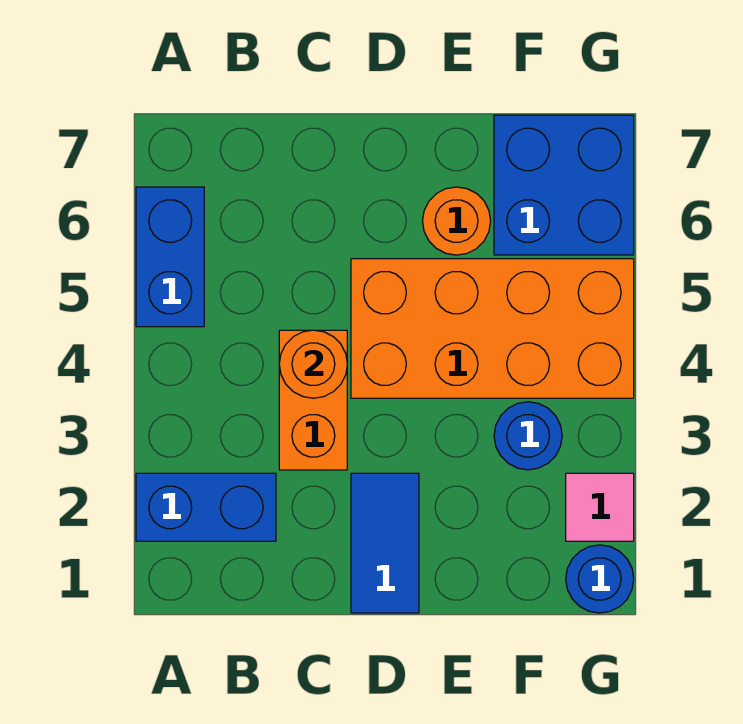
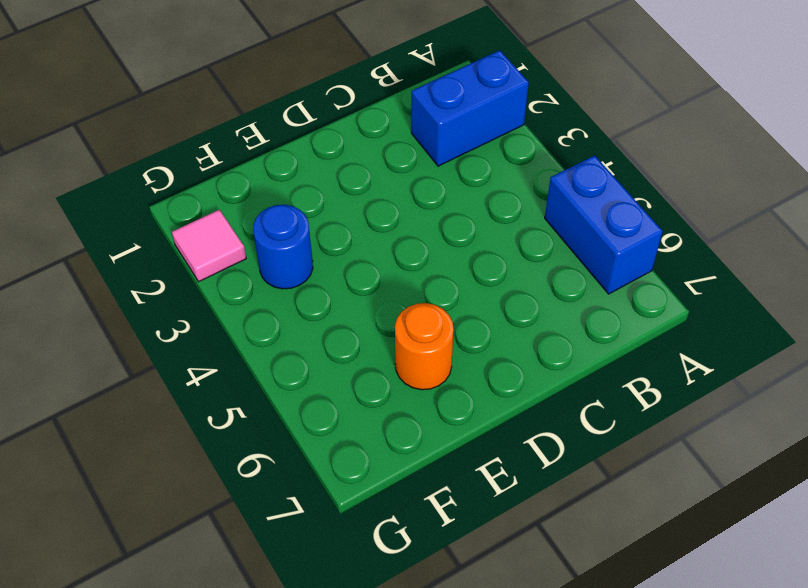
none -> orange brick C3:C4 level 1
none -> blue tile D1:D2 level 1

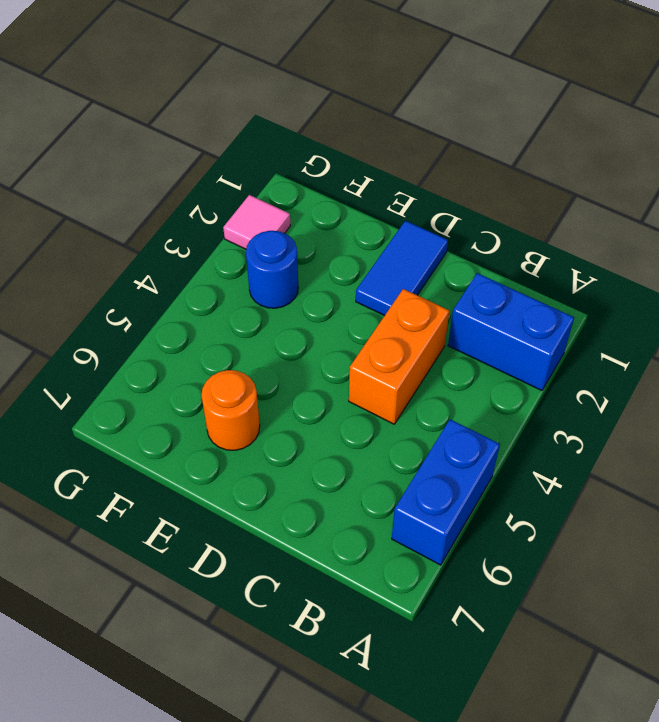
none -> orange brick D4:G5 level 1
none -> blue brick F6:G7 level 1

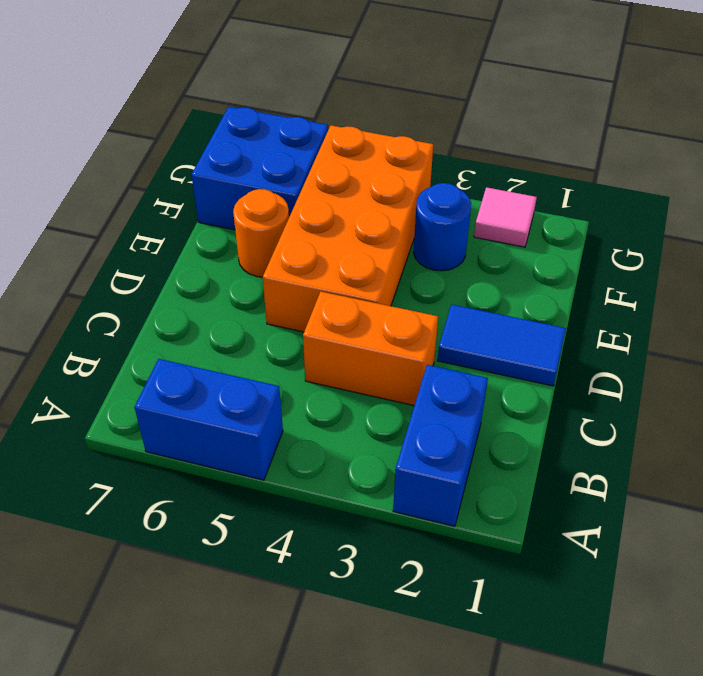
none -> blue round brick G1 level 1
none -> orange round brick C4 level 2

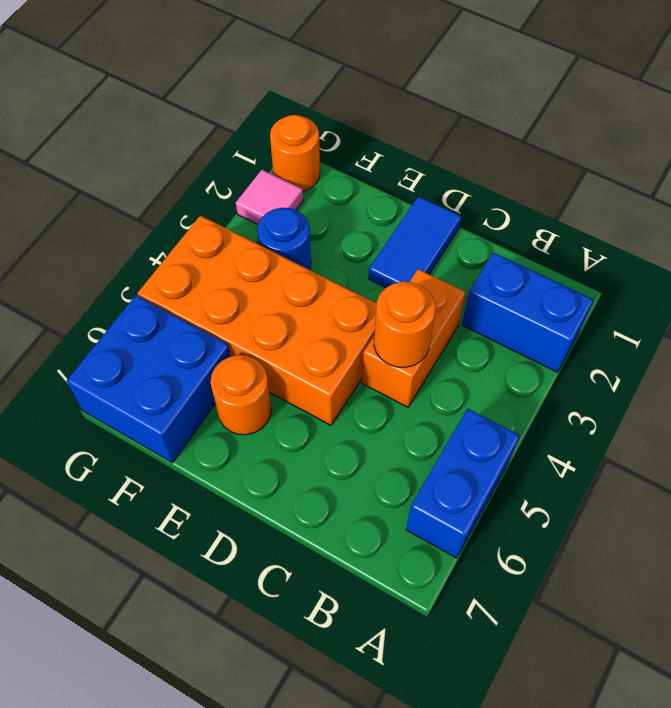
orange round brick G1 level 1 -> blue round brick G1 level 1

